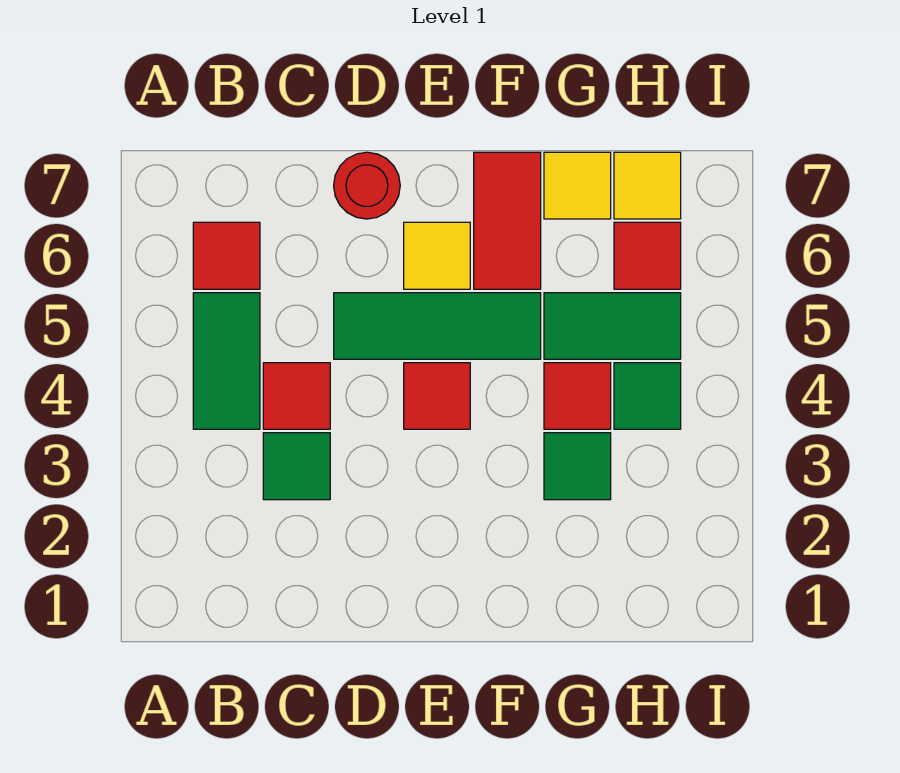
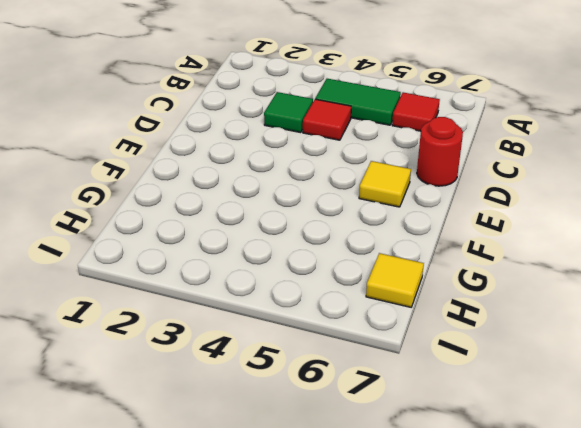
none -> green tile D5:F5 level 1
none -> red tile E4 level 1
none -> red tile F6:F7 level 1

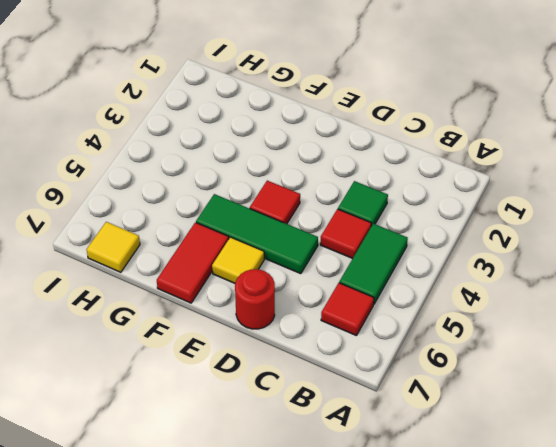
none -> green tile G3 level 1
none -> red tile G4 level 1
none -> green tile G5:H5 level 1

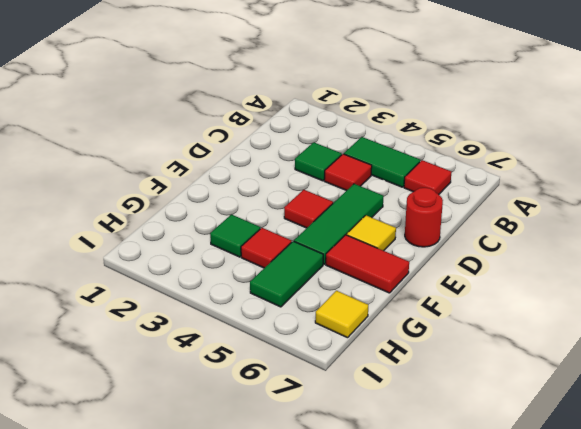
none -> yellow tile G7 level 1
none -> green tile H4 level 1
none -> red tile H6 level 1

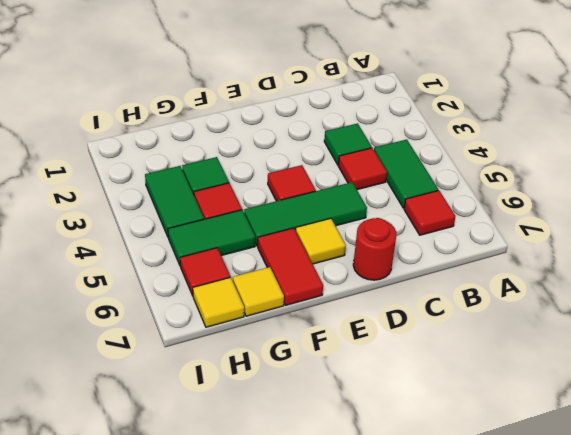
green tile H3:H4 level 1 -> green tile H4 level 1

